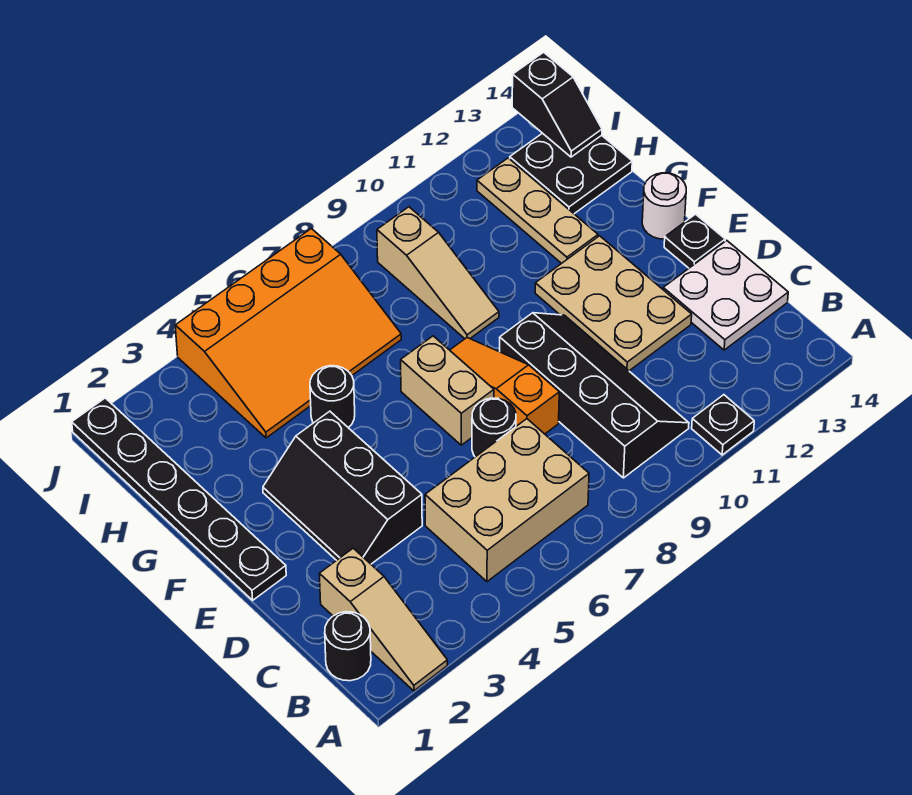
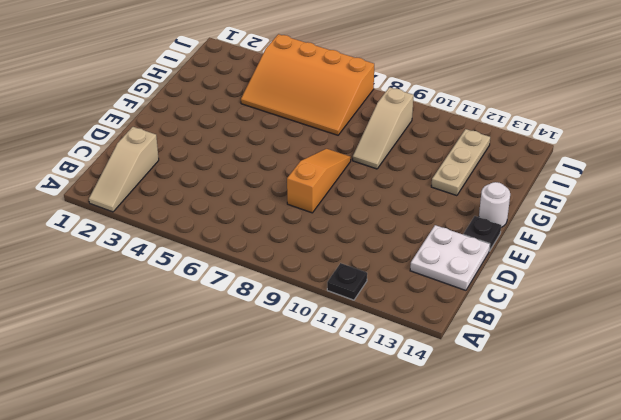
none -> black round brick B1 level 1
none -> tan brick B5:C7 level 1
none -> black slope B9:E10 level 1 top 9

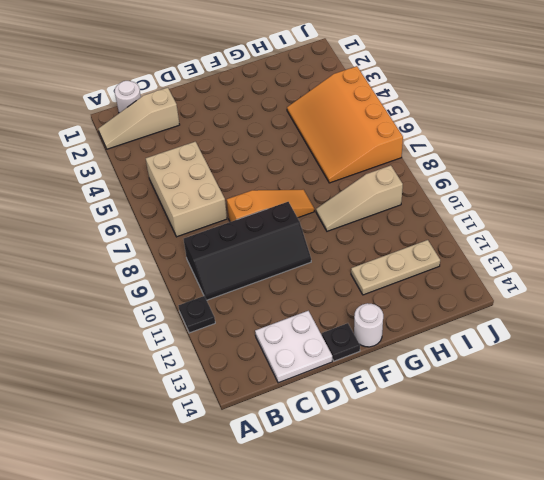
white round brick B1 level 1 -> black round brick B1 level 1
none -> black slope D3:F4 level 1 top 4
none -> black round brick D7 level 1
none -> tan plate D11:F12 level 1

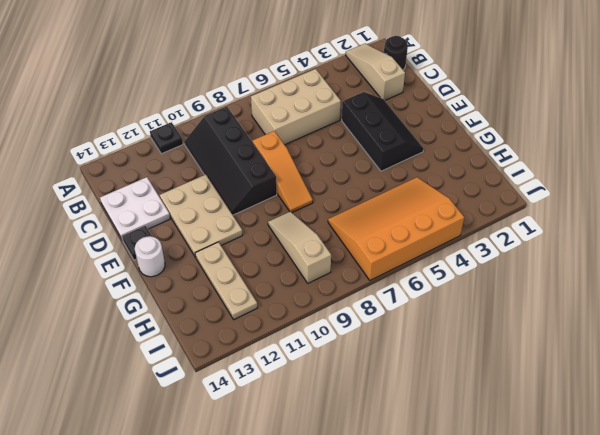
none -> black round brick D7 level 1
none -> black plate E1:J1 level 1
none -> tan brick E7:F7 level 1

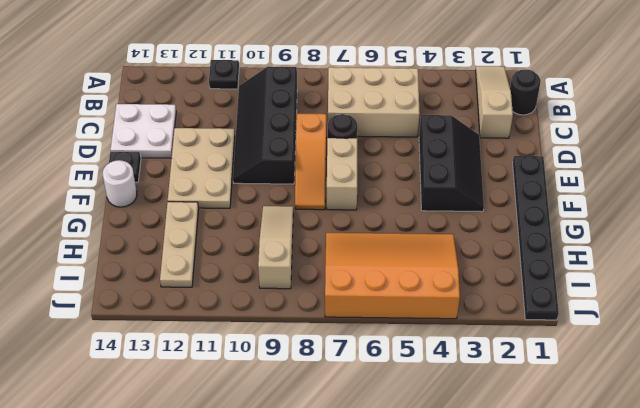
none -> black round brick G5 level 1
none -> black plate H13:I14 level 1
none -> black slope I14:J14 level 2 top J

